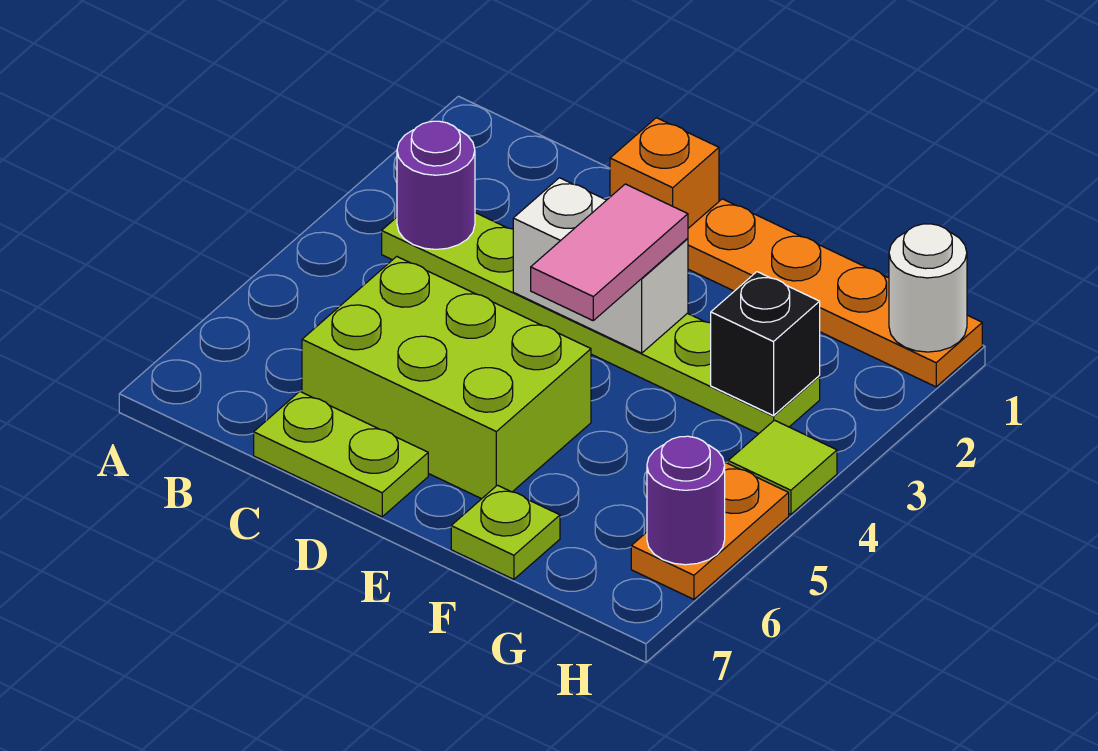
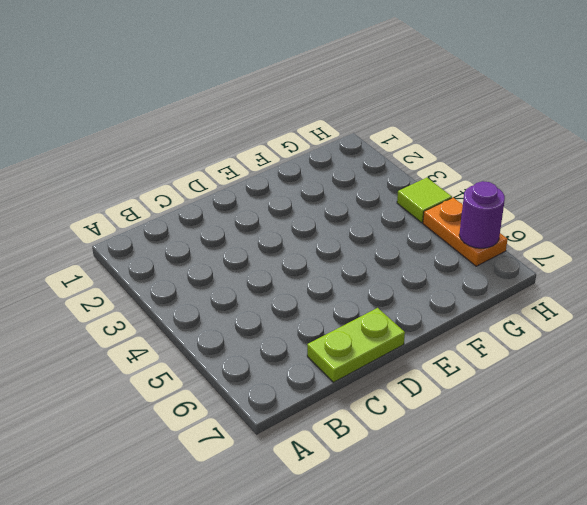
none -> lime plate B3:G3 level 1
none -> lime brick C5:E6 level 1
none -> orange brick D1 level 1

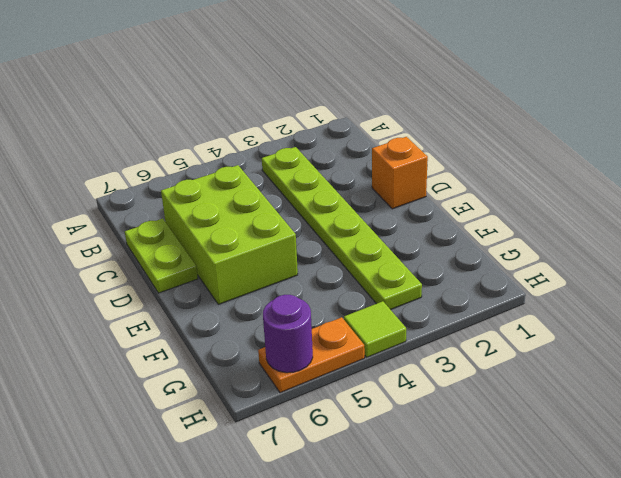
none -> orange plate E1:H1 level 1
none -> lime plate F7 level 1
none -> purple round brick B3 level 2

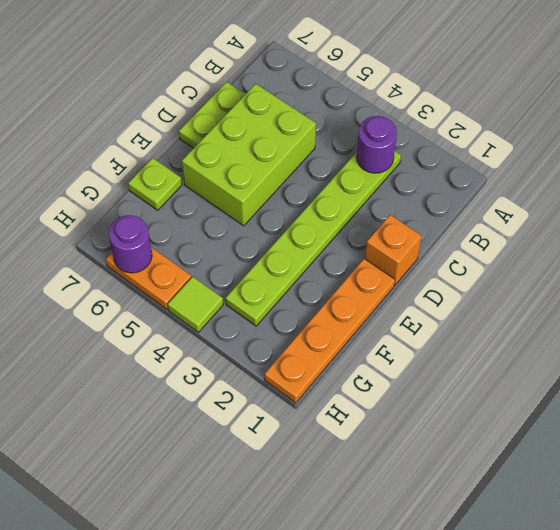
none -> white brick D3:E3 level 2
none -> black brick G3 level 2
none -> white round brick H1 level 2

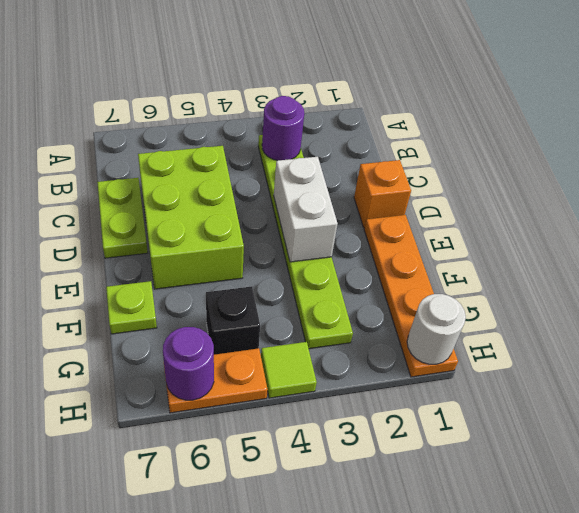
black brick G5 level 1 -> black brick G3 level 2
none -> pink tile E3:E4 level 3

